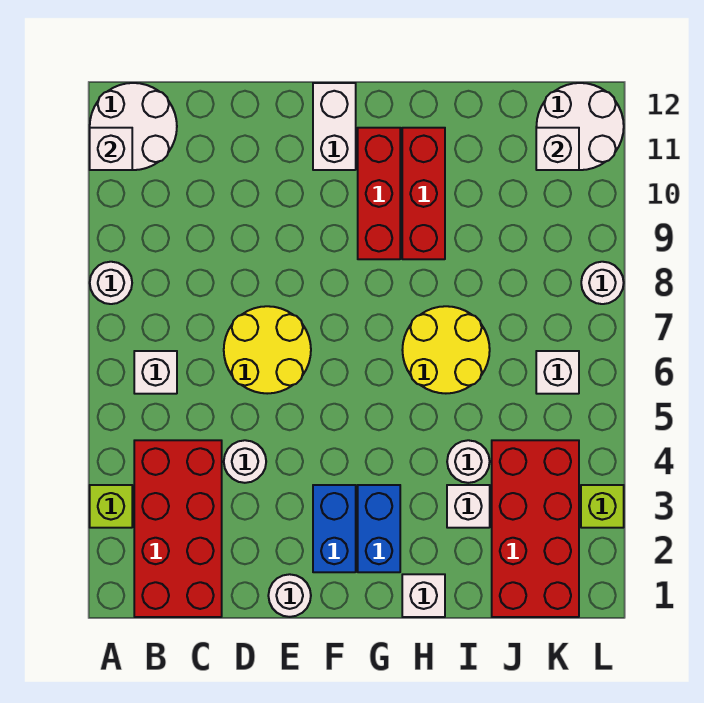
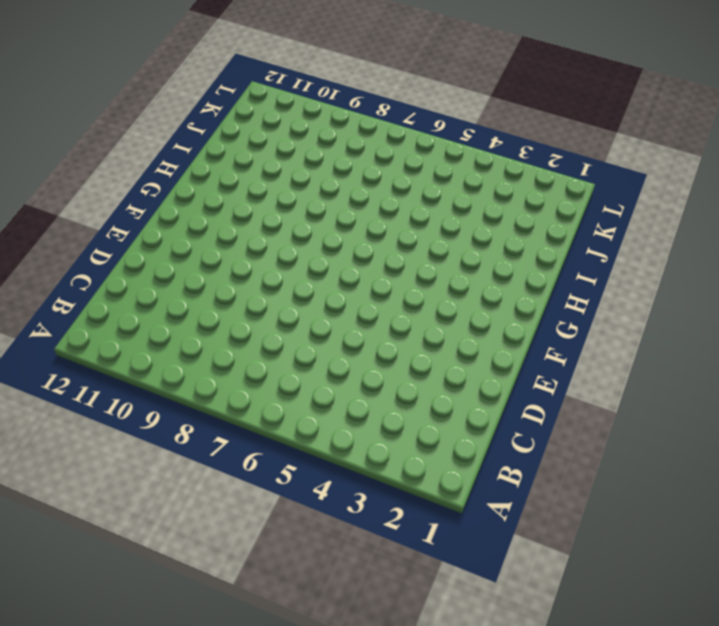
none -> lime brick A3 level 1
none -> white round brick A8 level 1
none -> white round brick A11:B12 level 1

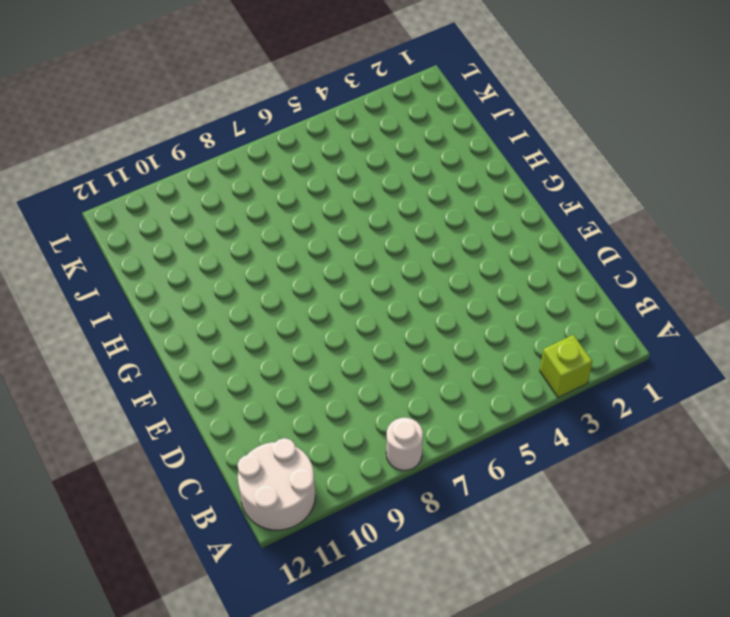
none -> red brick B1:C4 level 1
none -> white brick B6 level 1
none -> white round brick D4 level 1

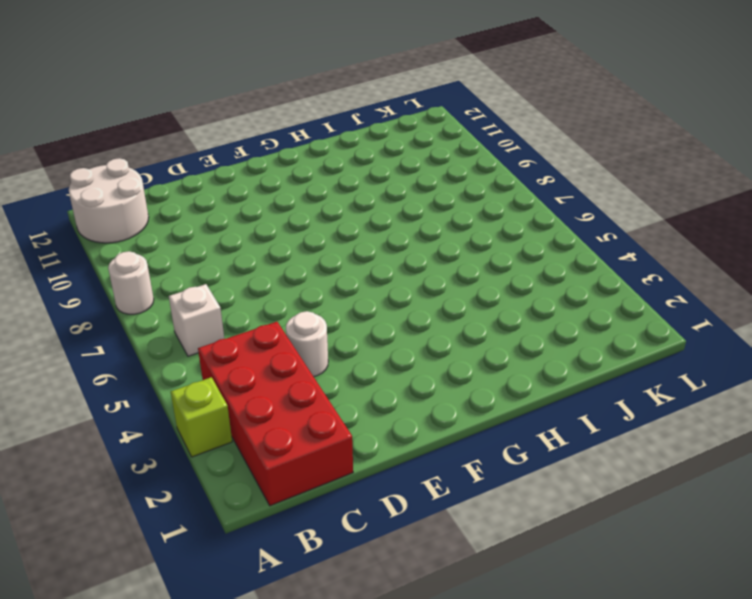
none -> yellow round brick D6:E7 level 1
none -> white round brick E1 level 1
none -> blue brick F2:F3 level 1

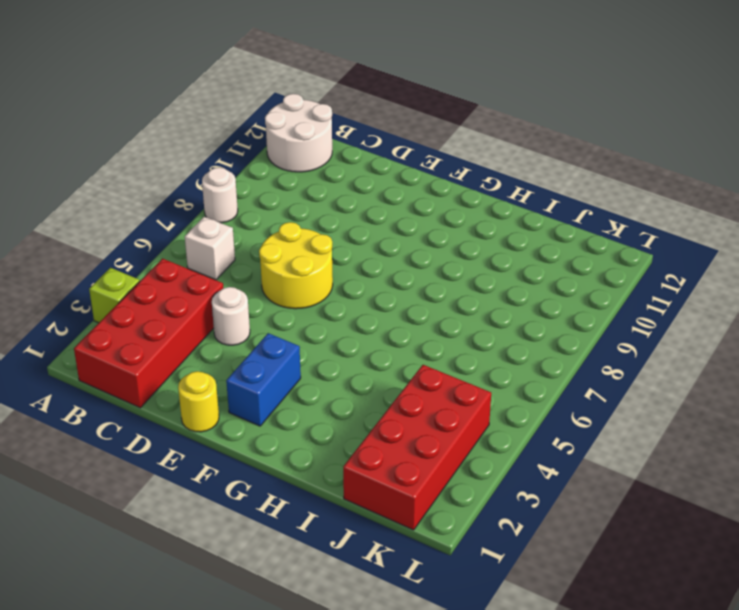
yellow round brick E1 level 1 -> white round brick E1 level 1
none -> white brick F11:F12 level 1
none -> blue brick G2:G3 level 1
none -> red brick G9:G11 level 1

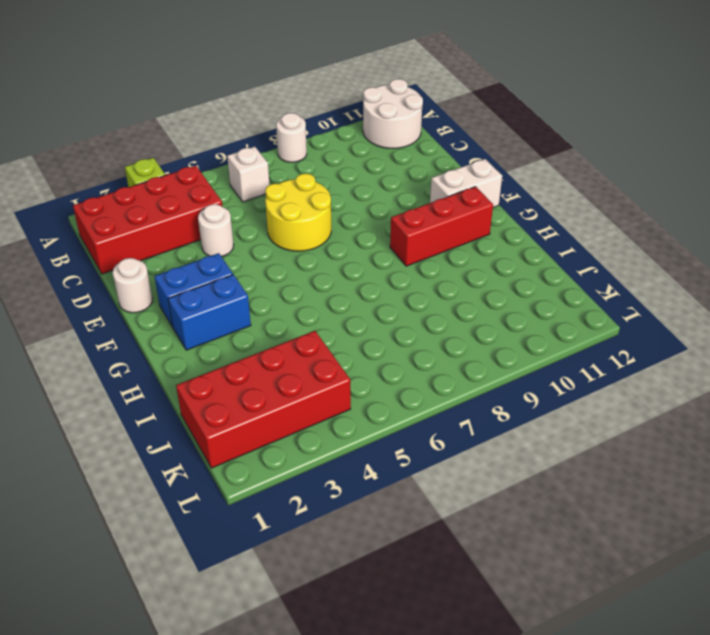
none -> white brick H1 level 1
none -> yellow round brick H6:I7 level 1
none -> red brick H9:H11 level 1

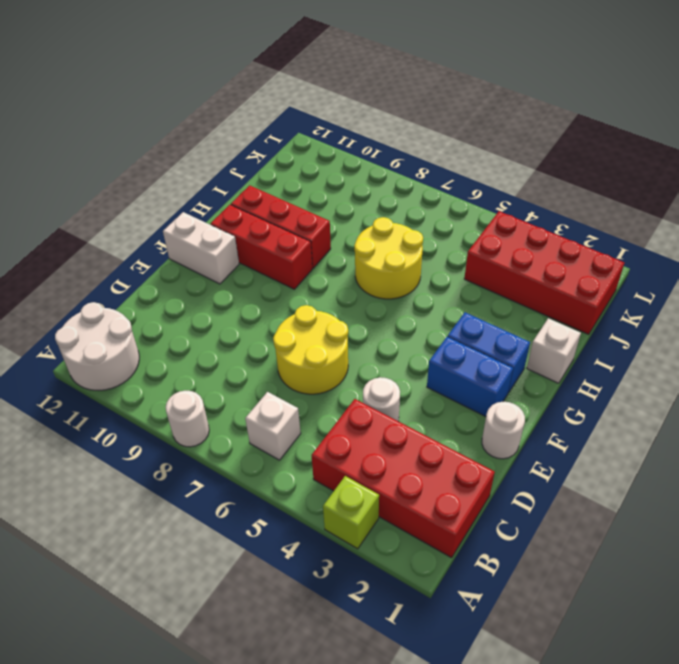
none -> white brick I3 level 1
none -> white round brick I4 level 1
none -> white brick K6 level 1

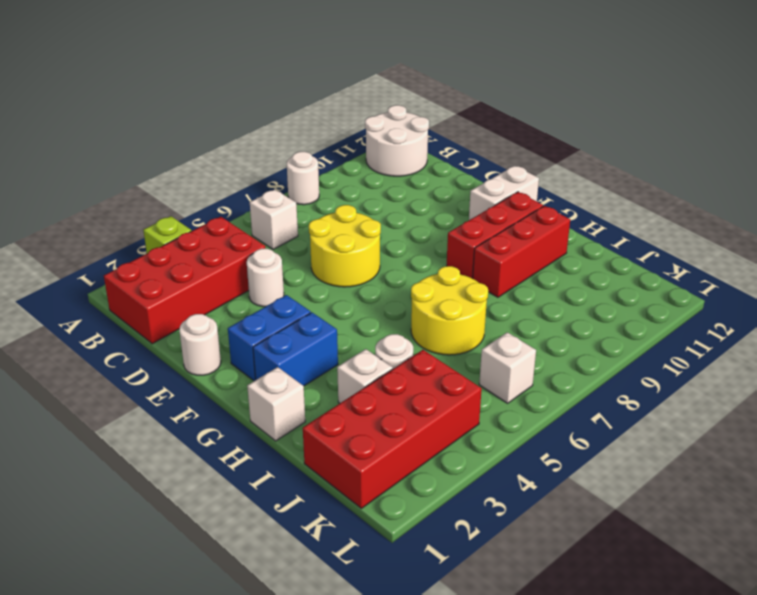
none -> white round brick K11:L12 level 1
none -> lime brick L3 level 1
none -> white round brick L8 level 1

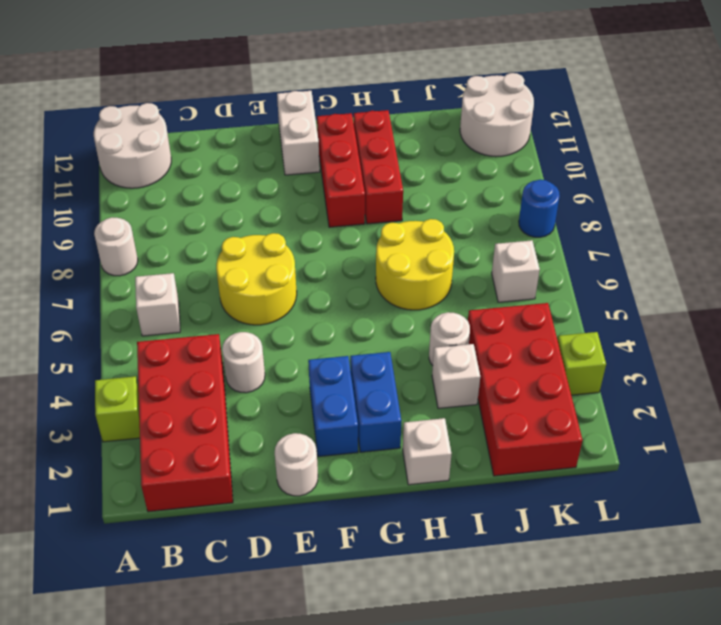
blue round brick L8 level 1 -> white round brick L8 level 1
none -> white brick A11 level 2
none -> white brick K11 level 2

